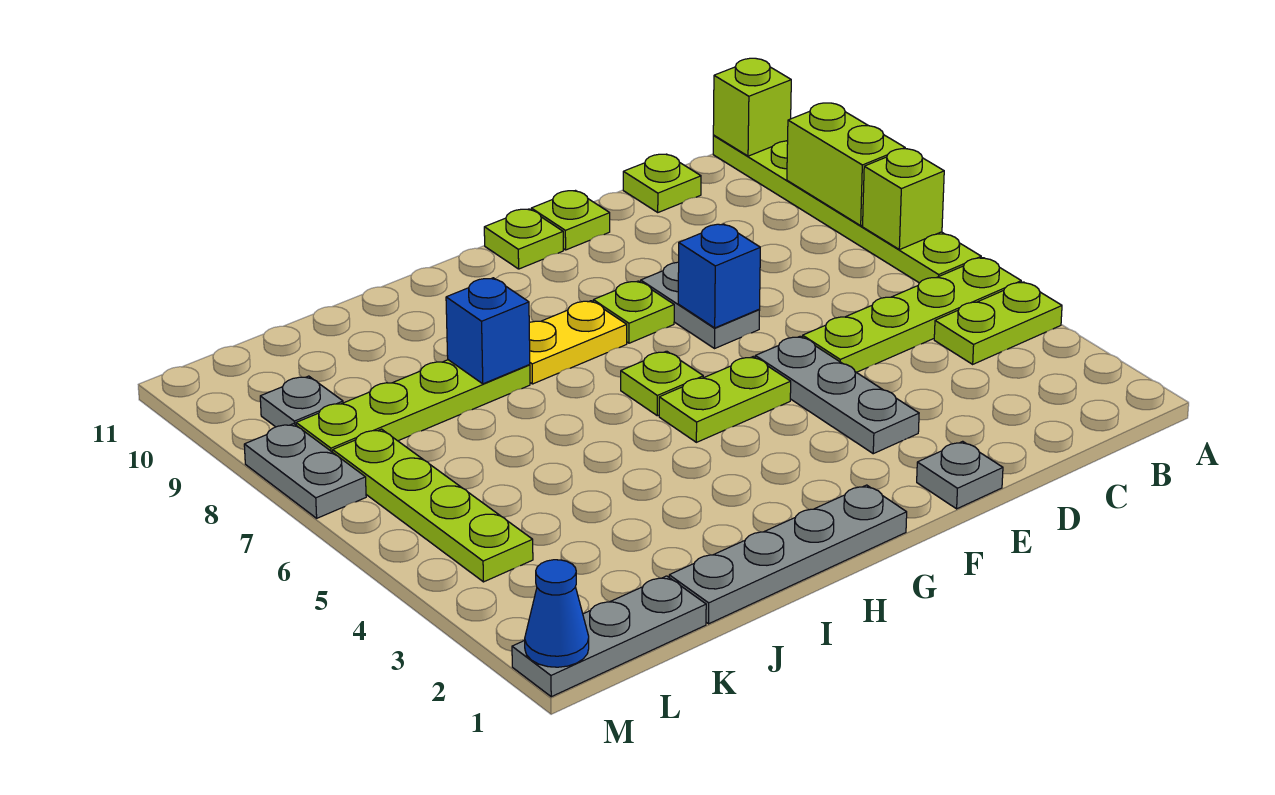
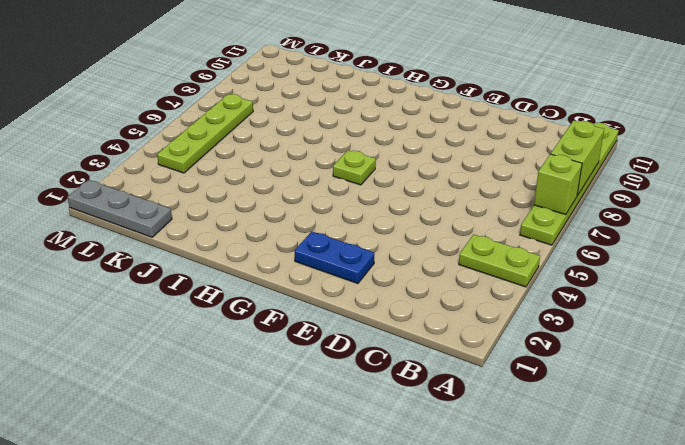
blue plate E2:F2 level 1 -> none
none -> lime plate A5:D5 level 1
none -> lime plate C11 level 1
none -> grey plate E1 level 1

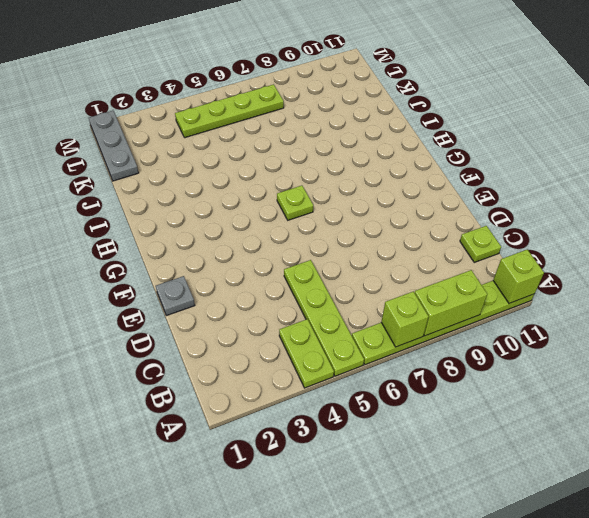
none -> grey plate E3:E5 level 1
none -> grey plate E7:E8 level 1
none -> lime plate E11 level 1

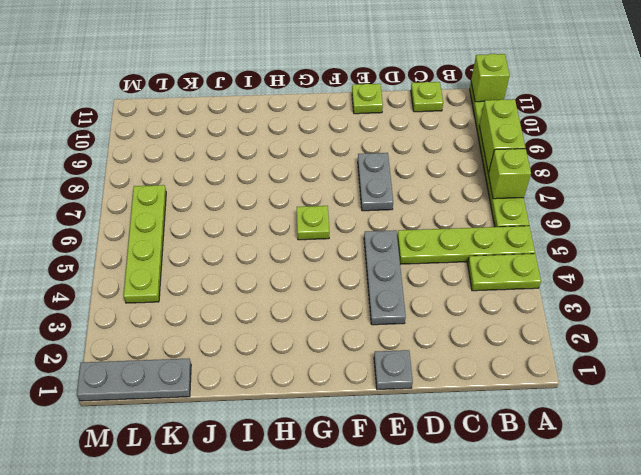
none -> lime plate F5:G5 level 1
none -> lime plate F8 level 1
none -> lime plate F11 level 1

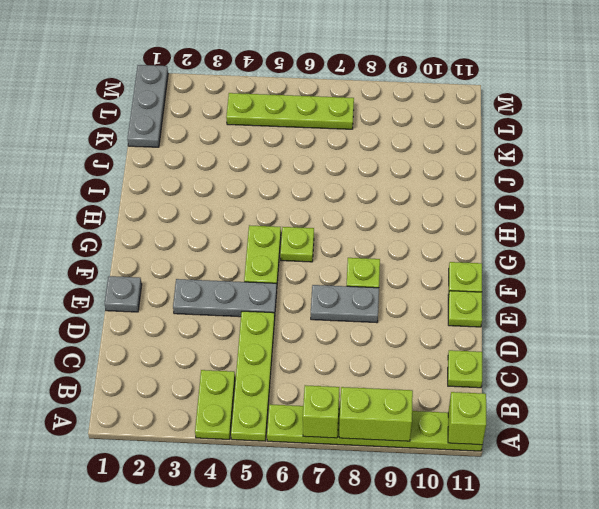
none -> grey plate G1:J1 level 1
none -> yellow plate G8:H8 level 1
none -> lime plate I8:L8 level 1

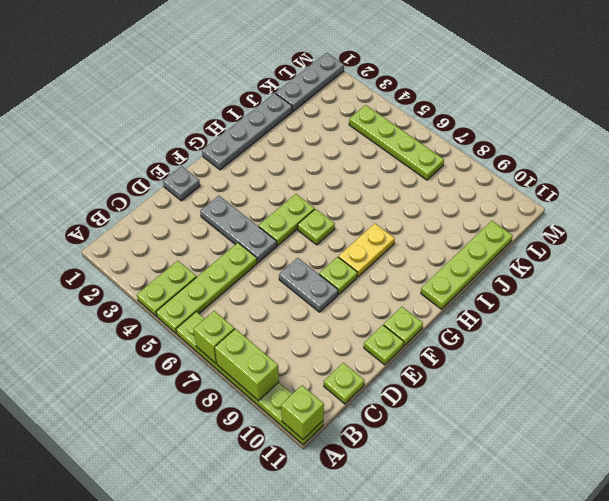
lime plate H11:K11 level 1 -> lime plate I8:L8 level 1
none -> grey plate L9 level 1
none -> grey plate M7:M8 level 1
none -> blue brick E7 level 2

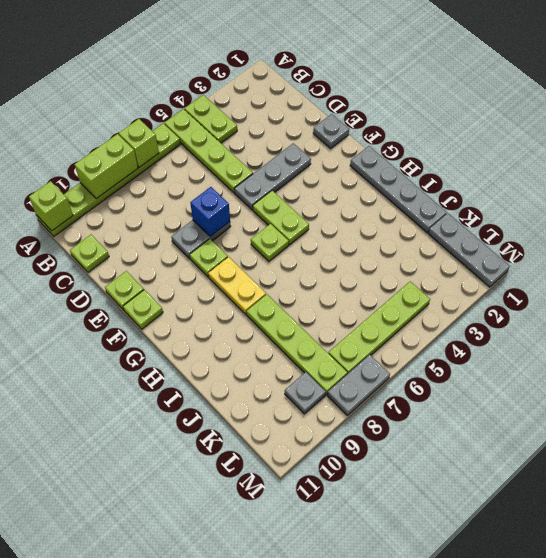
none -> blue brick I8 level 2
none -> blue cone M1 level 2

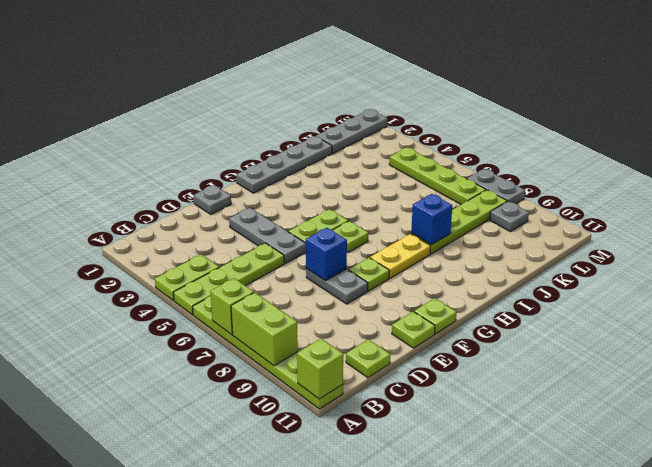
none -> blue cone M1 level 2

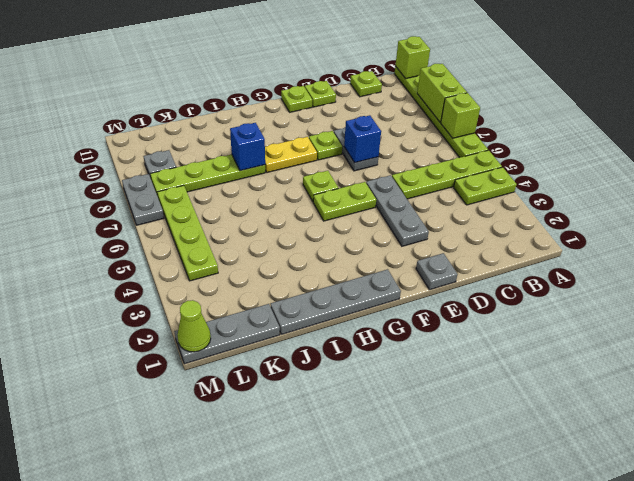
lime cone M1 level 2 -> blue cone M1 level 2

